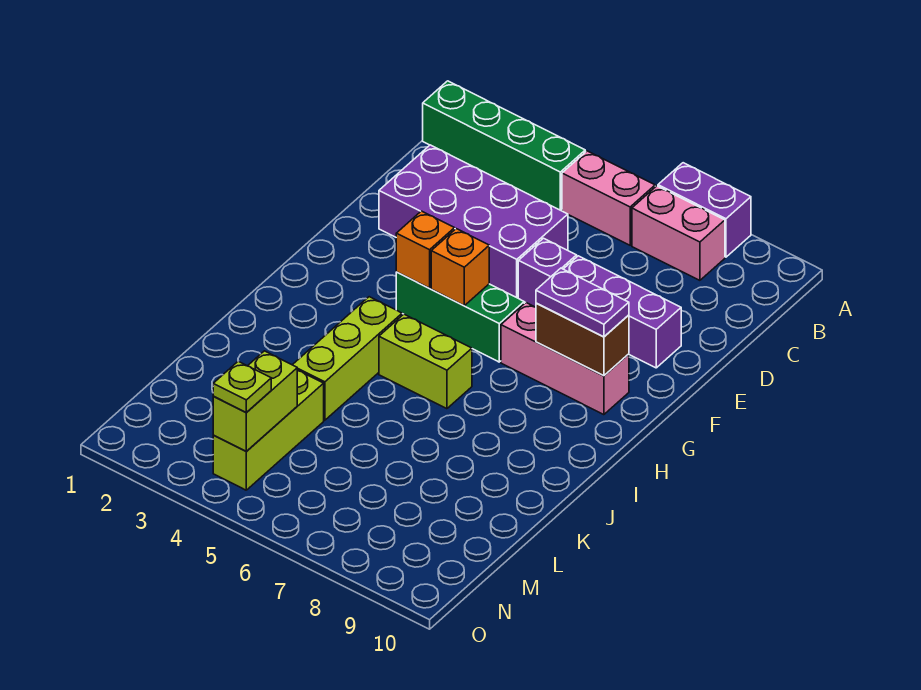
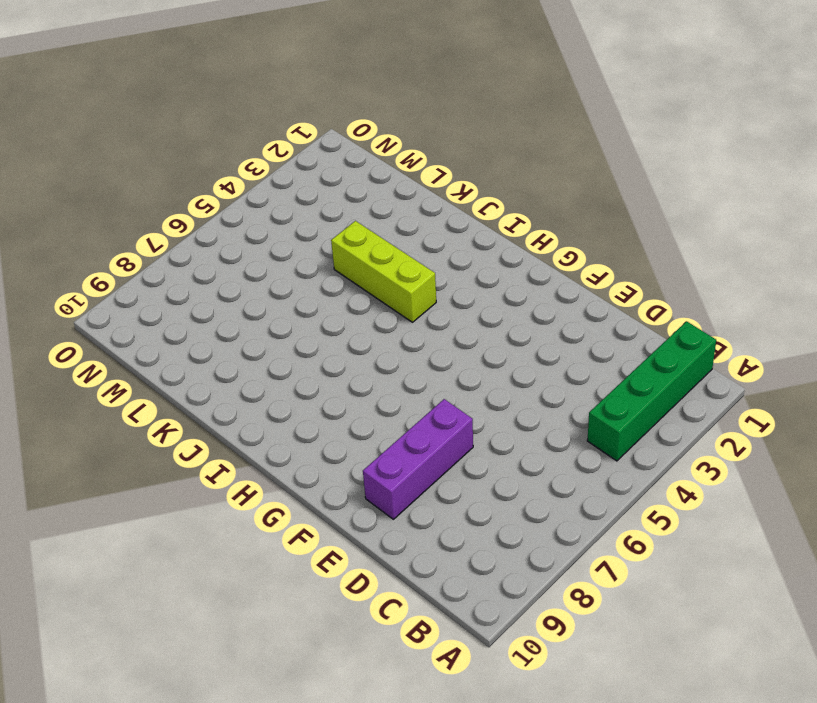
none -> purple brick A7:A8 level 1
none -> pink brick B5:B6 level 1
none -> pink brick B7:B8 level 1

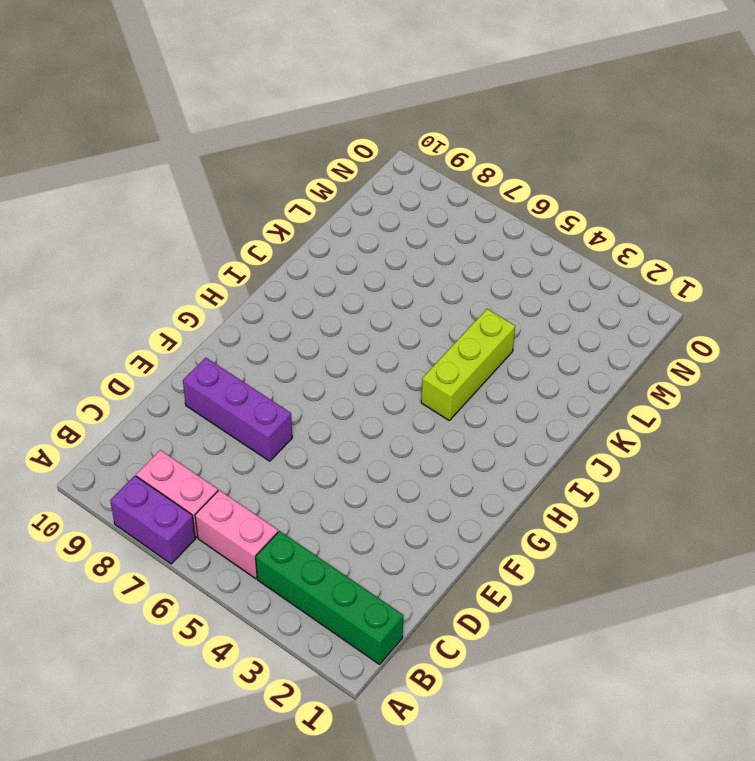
none -> purple brick D2:E5 level 1
none -> purple brick E6 level 1
none -> green brick G4:G6 level 1

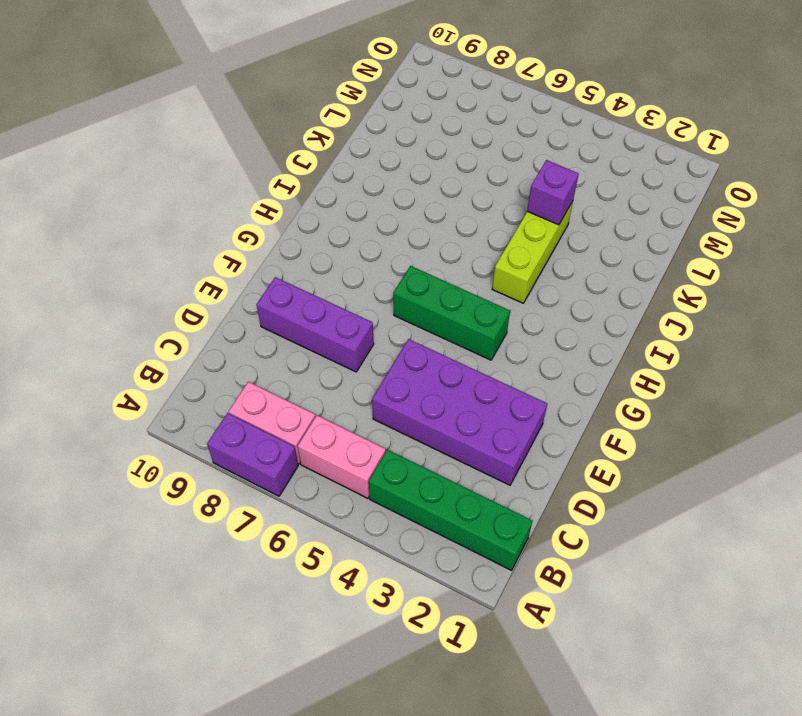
purple brick K4 level 2 -> purple brick E6 level 1
none -> pink brick G7:G9 level 1
none -> lime brick I5:I6 level 1
none -> lime brick L4:N4 level 1

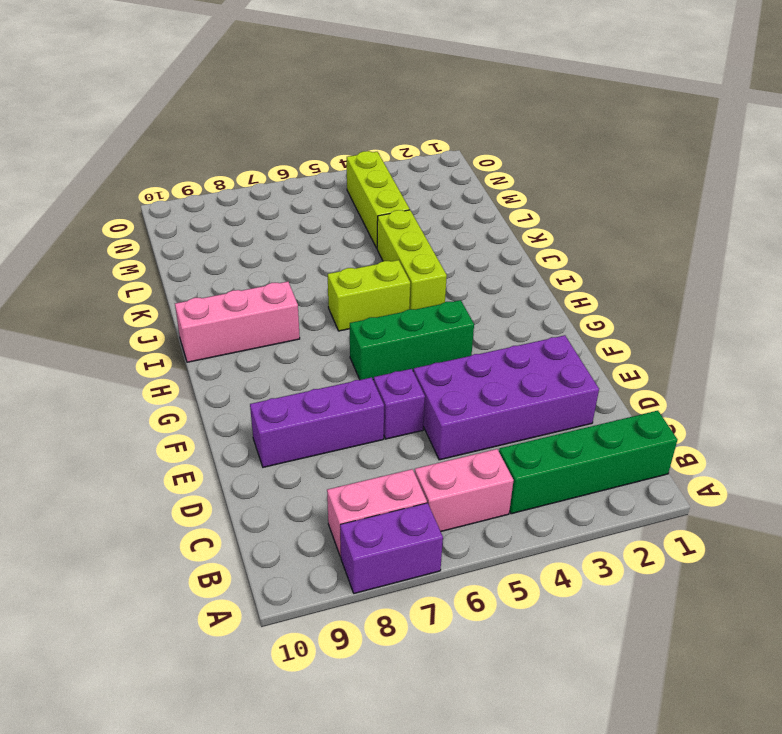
pink brick I8:I10 level 1 -> pink brick G7:G9 level 1
none -> orange brick G4 level 2
none -> orange brick G5 level 2
none -> brown brick G8:G9 level 2

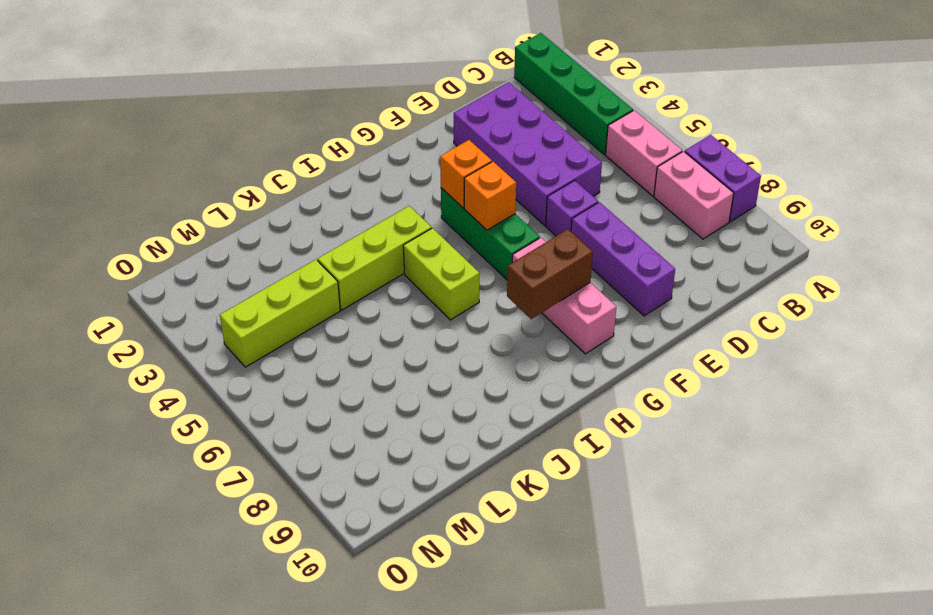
brown brick G8:H8 level 2 -> brown brick G8:G9 level 2
none -> lime brick M4:N4 level 2
none -> purple plate G8:G9 level 3
none -> lime plate N4 level 3

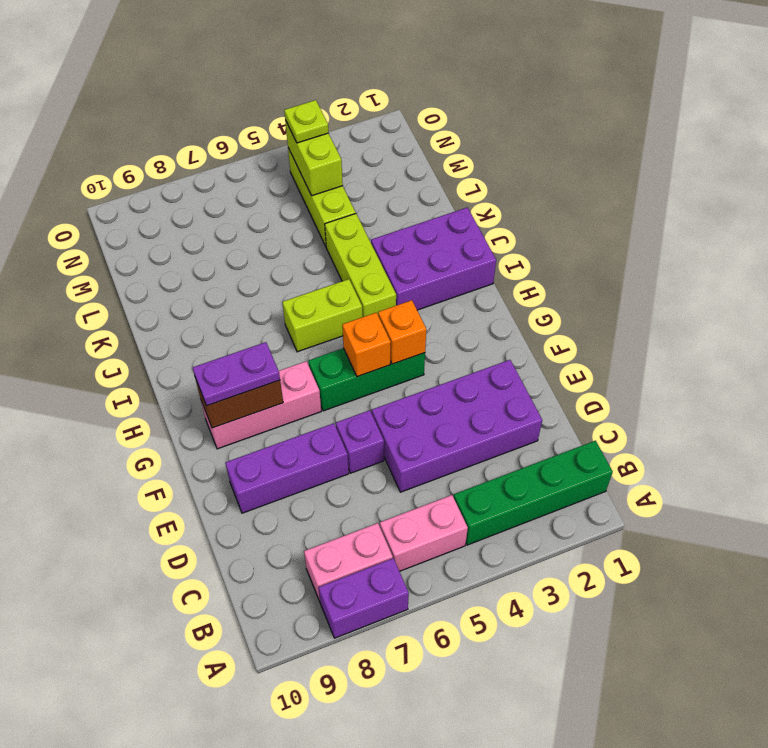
purple brick I1:J3 level 1 -> none

